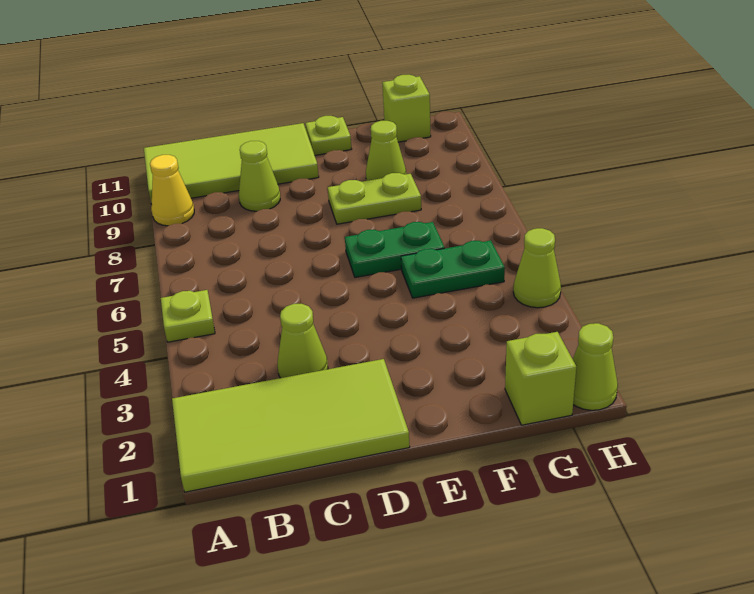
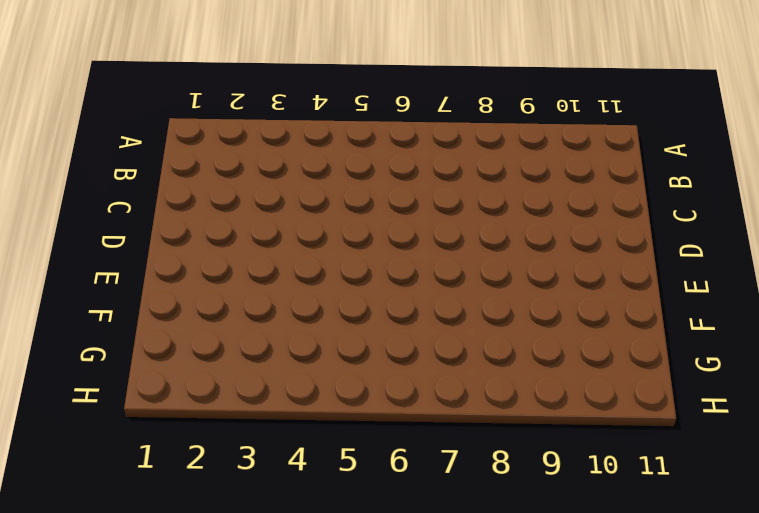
none -> lime tile A1:D2 level 1
none -> lime plate A5 level 1
none -> yellow cone A9 level 1

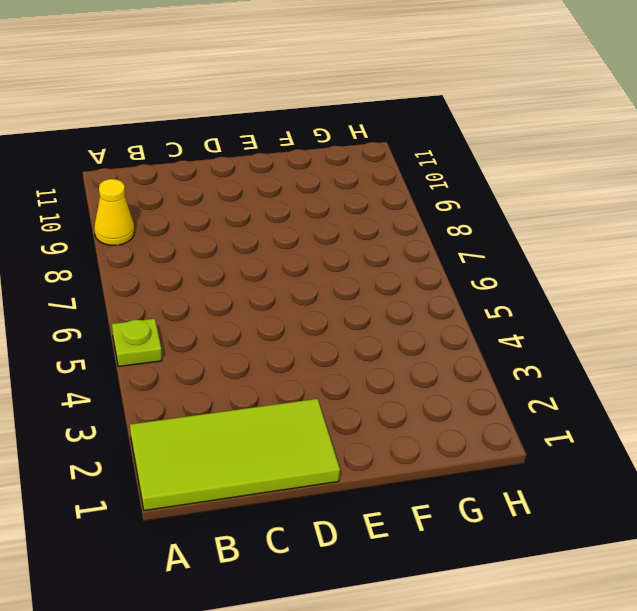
none -> lime tile A10:D11 level 1
none -> lime cone C3 level 1
none -> lime cone C9 level 1

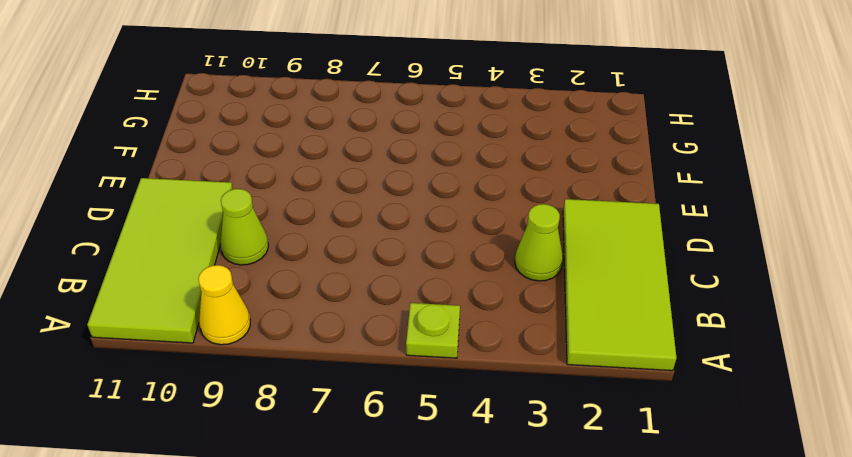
none -> green plate E6:F6 level 1
none -> lime plate E8:F8 level 1
none -> lime plate E11 level 1

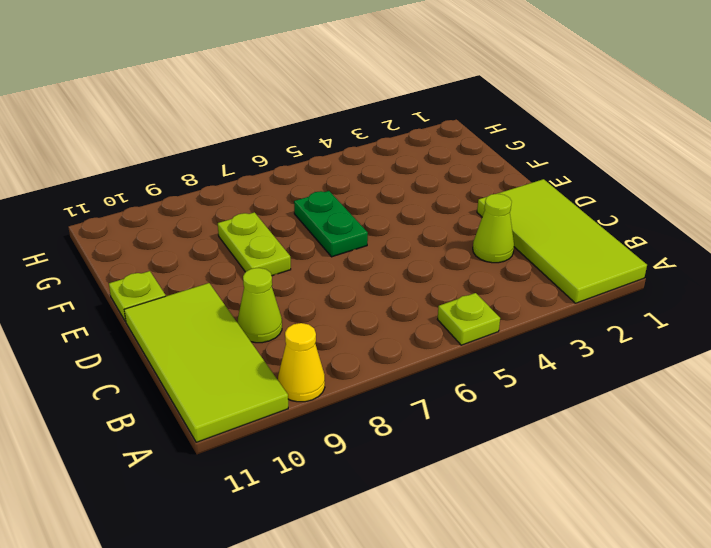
none -> green plate F5:G5 level 1
none -> lime cone F9 level 1
none -> lime brick G1 level 1

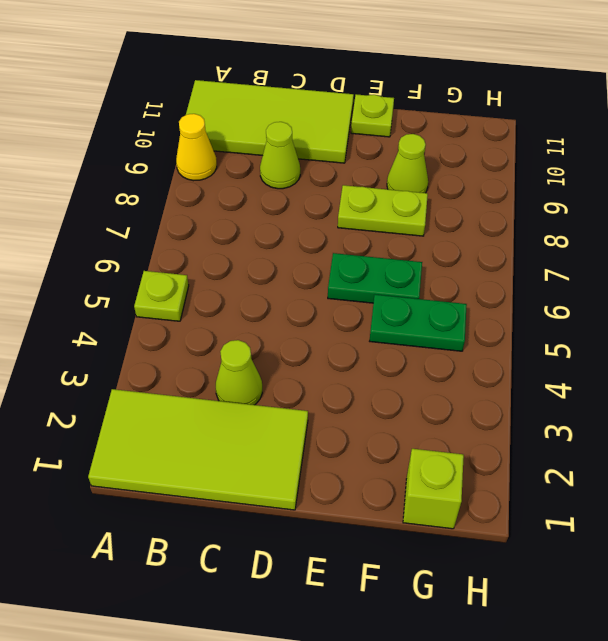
none -> lime brick G11 level 1
none -> lime cone H1 level 1
none -> lime cone H4 level 1

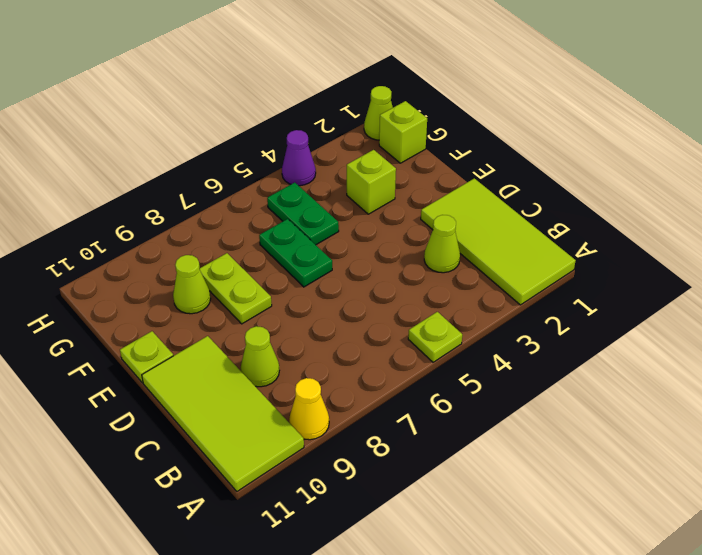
lime brick F3 level 1 -> lime brick G11 level 1
purple cone H4 level 1 -> lime cone H4 level 1

